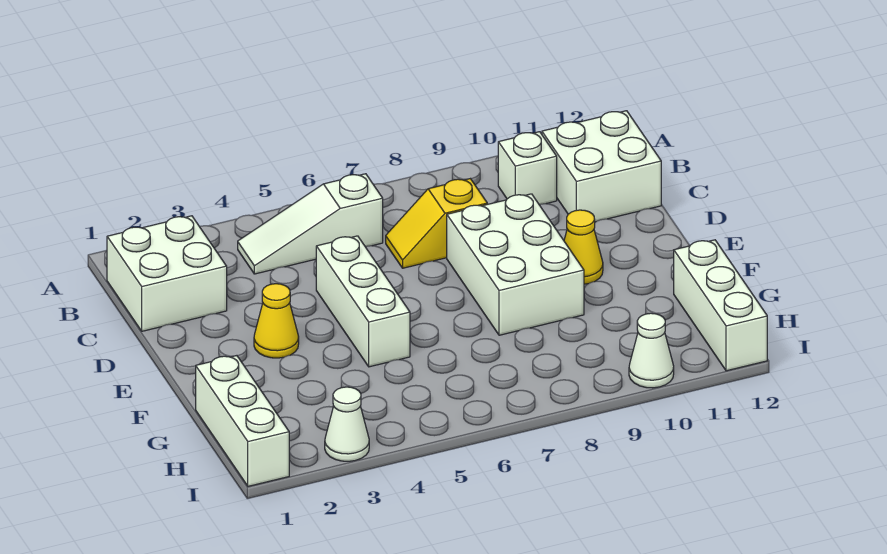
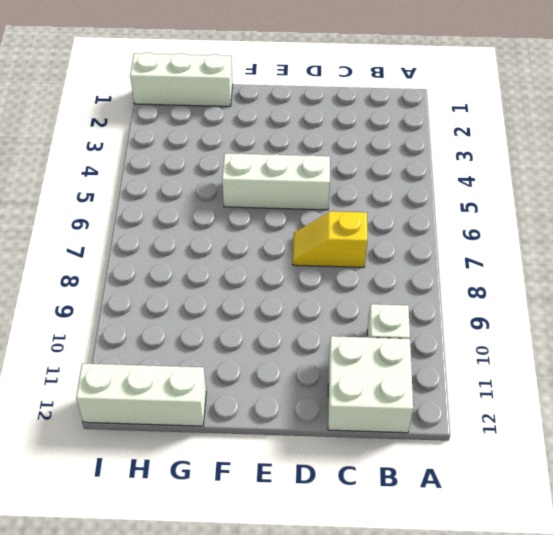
yellow slope C7:D7 level 1 top C -> yellow slope C7:C8 level 1 top 8
none -> white brick B1:C2 level 1
none -> white slope B4:B6 level 1 top 6
none -> white brick D8:F9 level 1

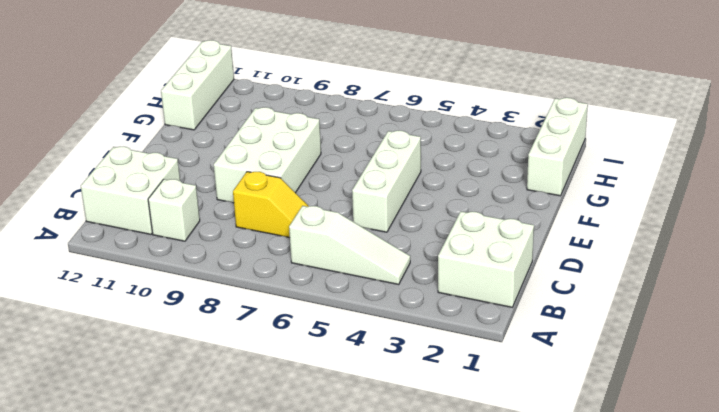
none -> yellow cone E3 level 1
none -> yellow cone E10 level 1
none -> white cone I3 level 1

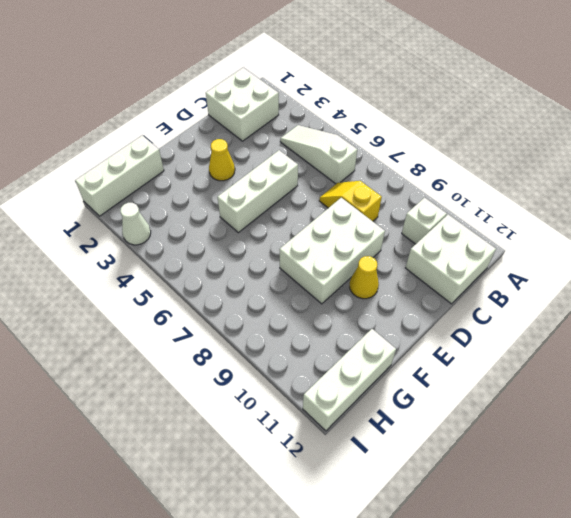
none -> white cone I10 level 1

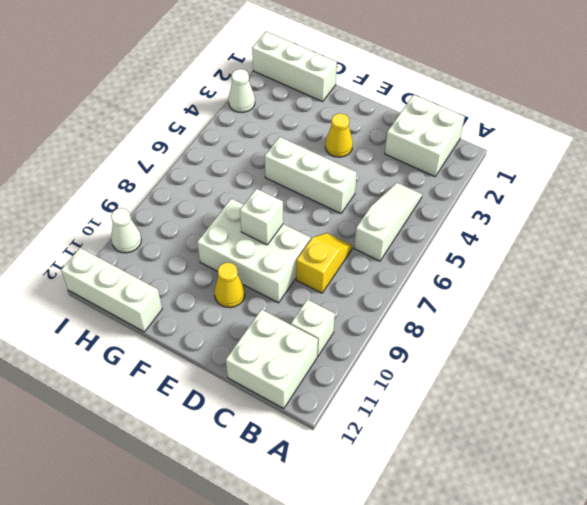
white brick E8 level 2 -> none

